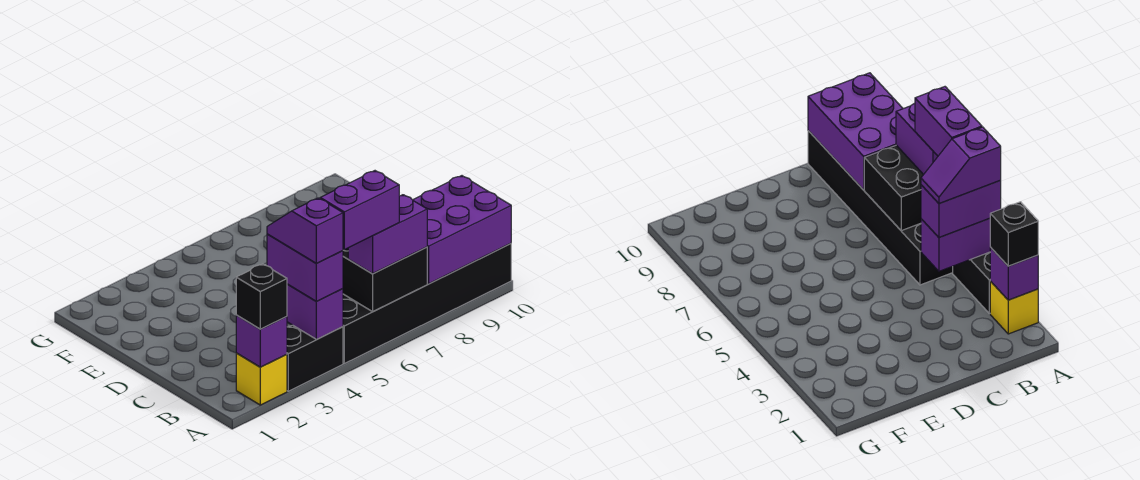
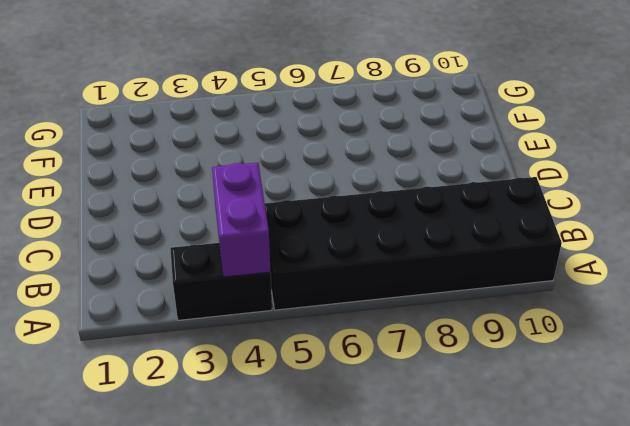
none -> yellow brick A2 level 1
none -> purple brick A2 level 2
none -> black brick A6:B7 level 2

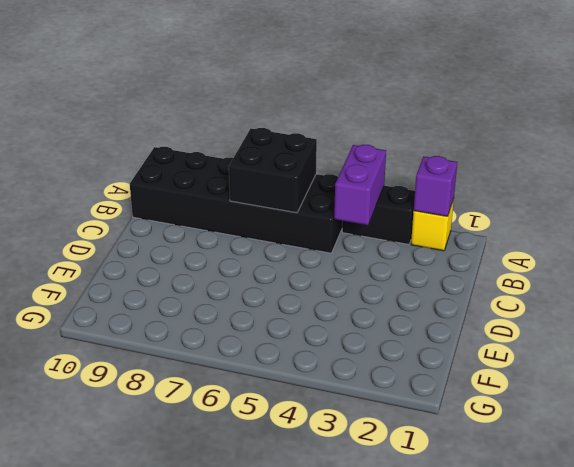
none -> purple brick A8:B10 level 2
none -> black brick A2 level 3
none -> purple brick A4:B4 level 3

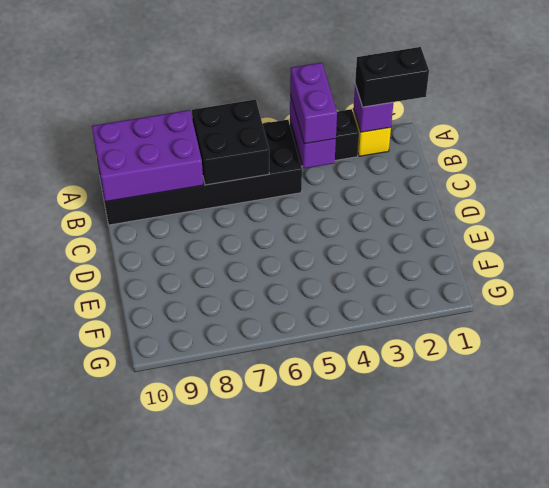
black brick A1:A2 level 3 -> black brick A2 level 3
none -> purple brick A6:A7 level 3
none -> purple slope A4:B4 level 4 top A
none -> purple brick A5:A6 level 4

